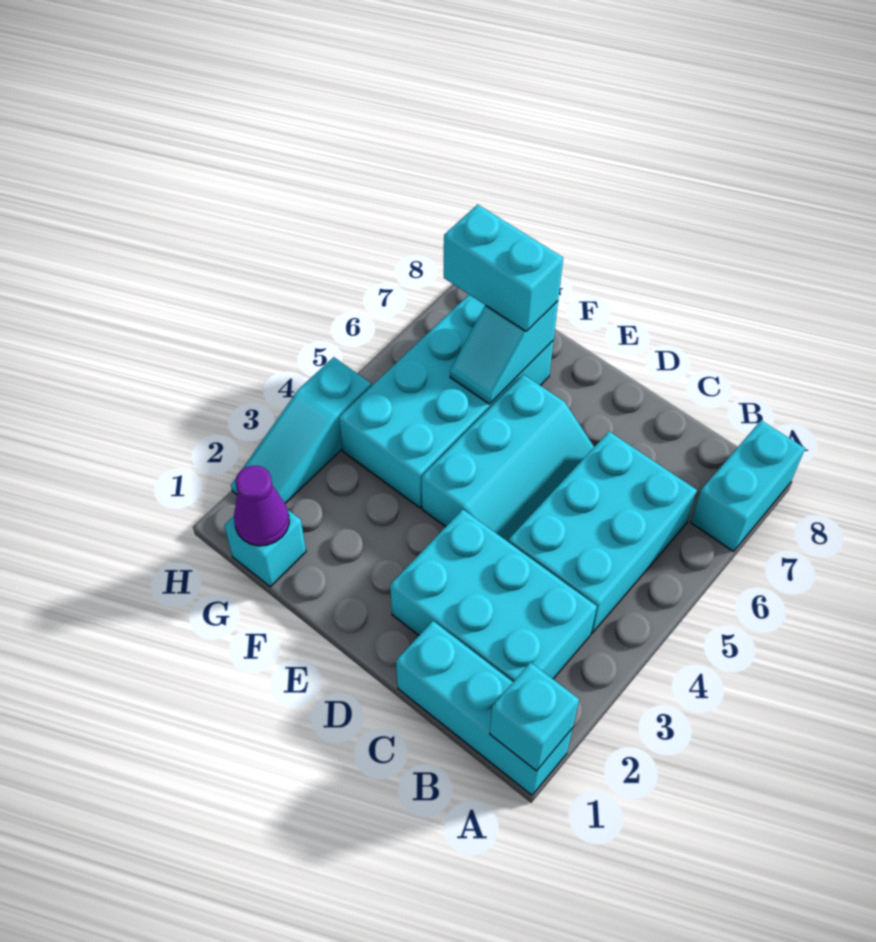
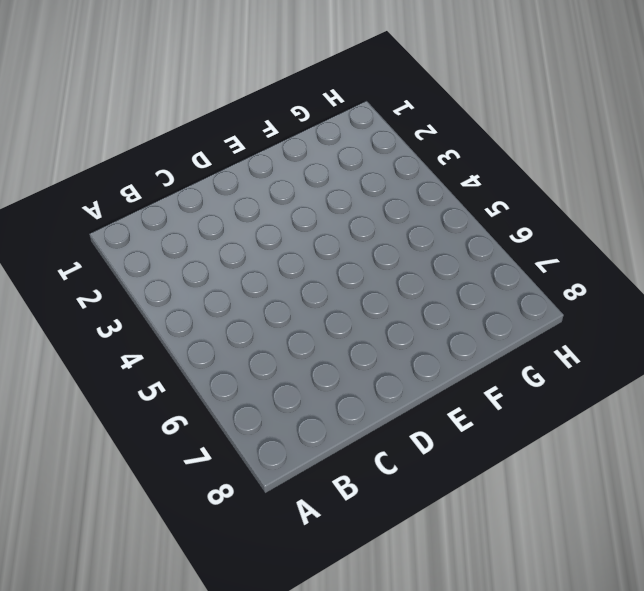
none -> cyan brick A1:C1 level 1
none -> cyan brick A7:A8 level 1
none -> cyan brick B2:D3 level 1

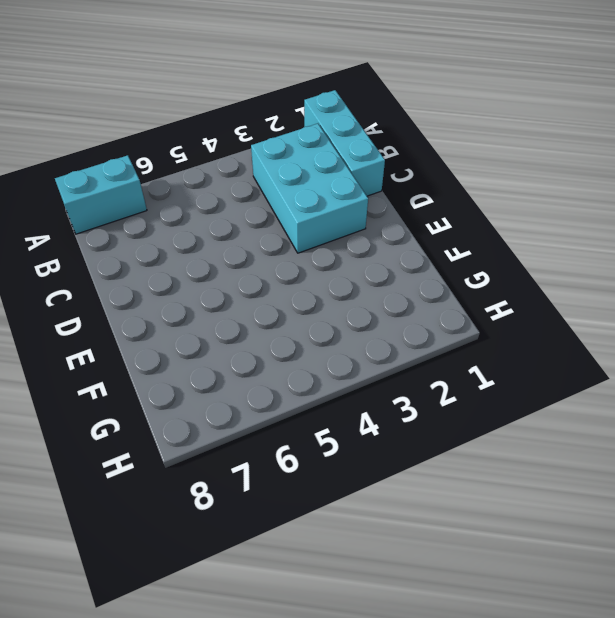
none -> cyan brick B4:C6 level 1
none -> cyan slope D4:E6 level 1 top E
none -> cyan brick F4:G7 level 1

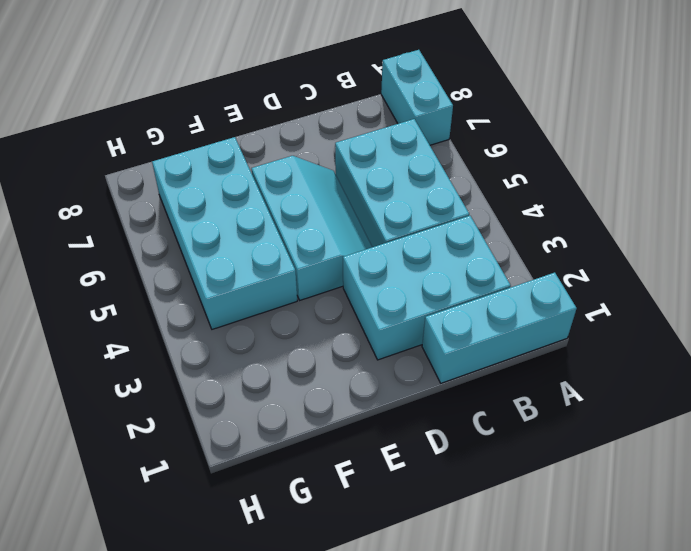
none -> cyan brick G1 level 1
none -> cyan slope H2:H4 level 1 top 4
none -> cyan brick A1 level 2

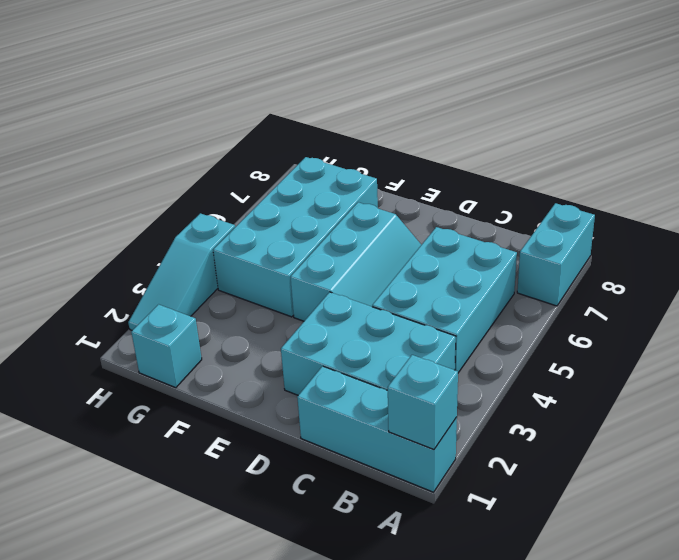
none -> cyan slope F6:F7 level 2 top 7
none -> purple cone G1 level 2
none -> cyan brick F7:G7 level 3

